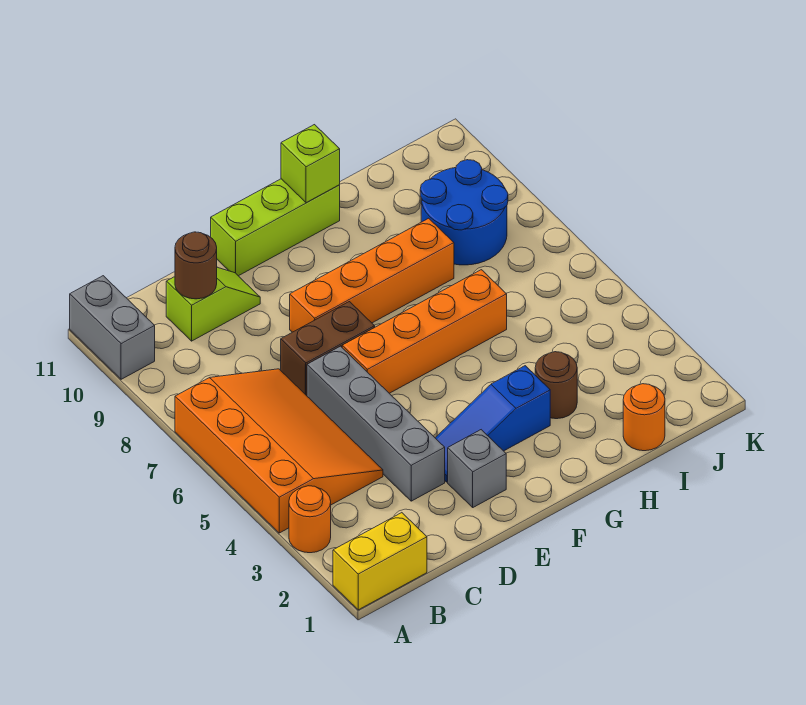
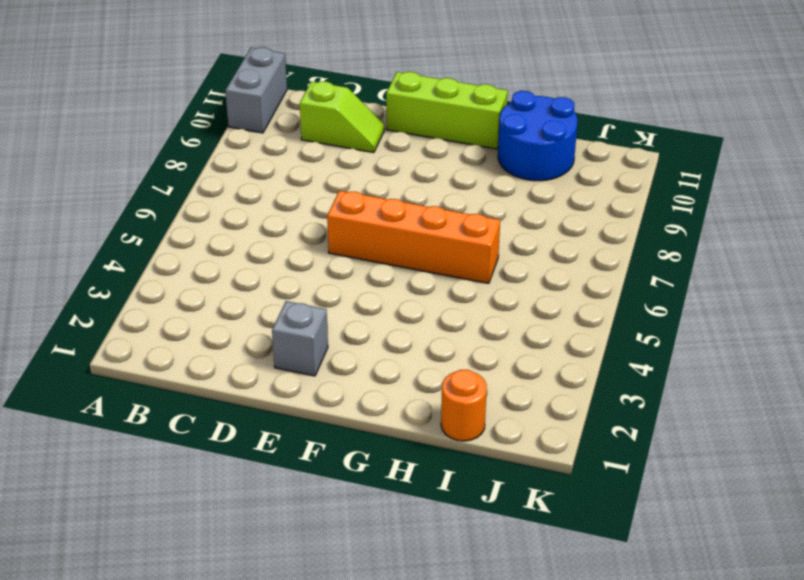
blue round brick H10:I11 level 1 -> blue round brick I8:J9 level 1
none -> yellow brick A1:B1 level 1
none -> orange round brick A3 level 1
none -> orange slope A4:C7 level 1 top A

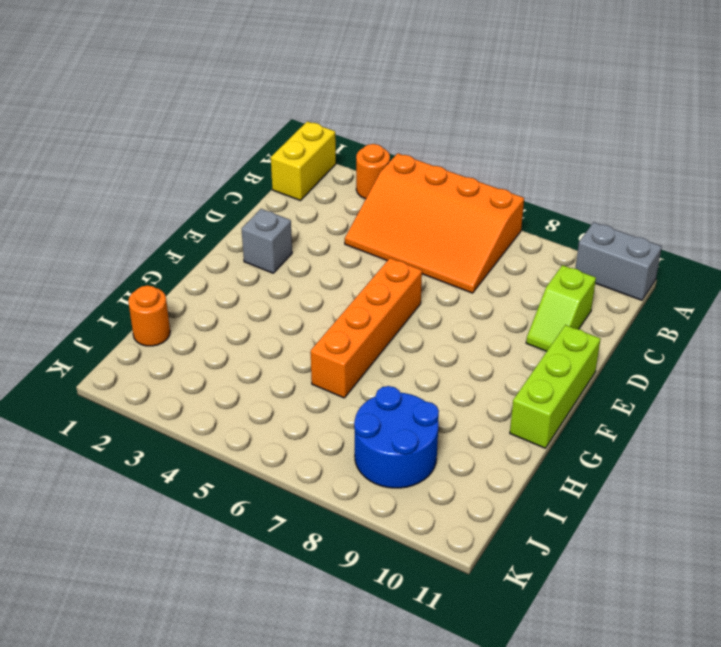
none -> grey brick D3:D6 level 1
none -> brown brick D7:E7 level 1
none -> blue slope E3:G3 level 1 top G

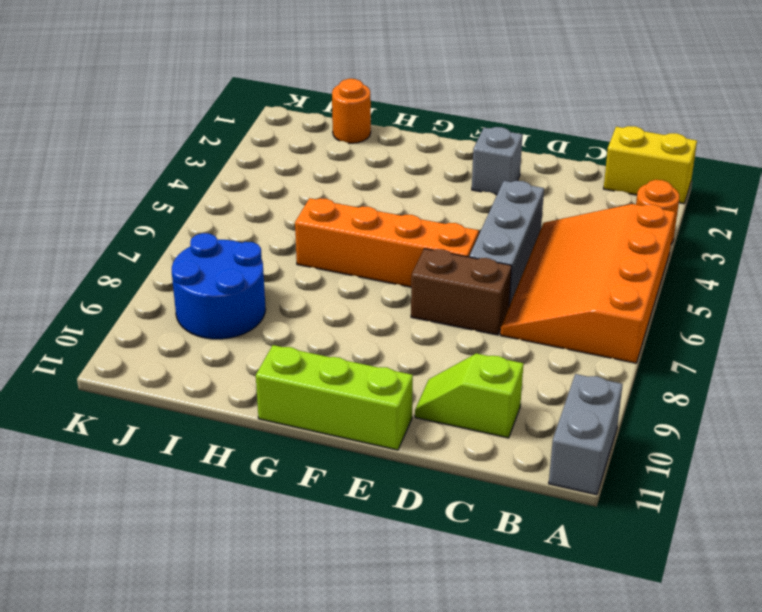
grey brick D4:D6 level 1 -> grey brick D3:D6 level 1
none -> blue slope E3:G3 level 1 top G
none -> orange brick E8:H8 level 1
none -> brown round brick H3 level 1

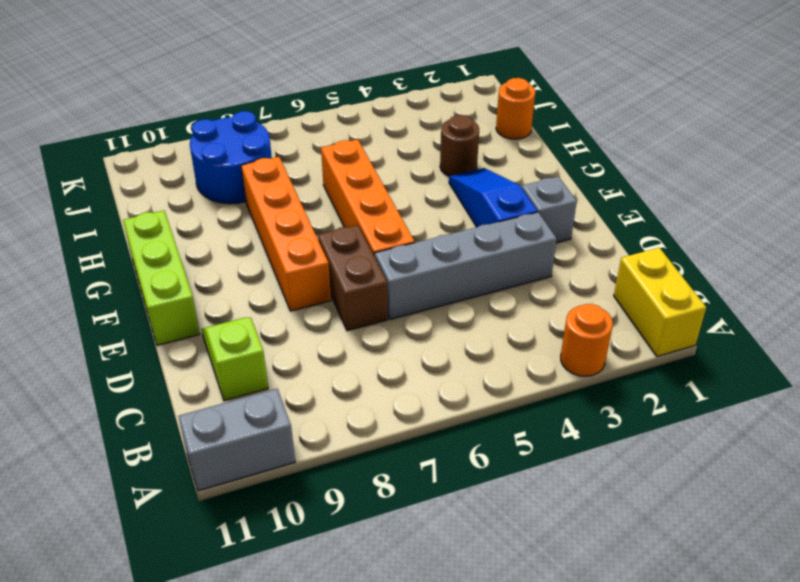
blue slope E3:G3 level 1 top E -> blue slope E3:G3 level 1 top G
none -> orange slope A4:C7 level 1 top A
none -> brown round brick C10 level 2
none -> lime brick G11 level 2

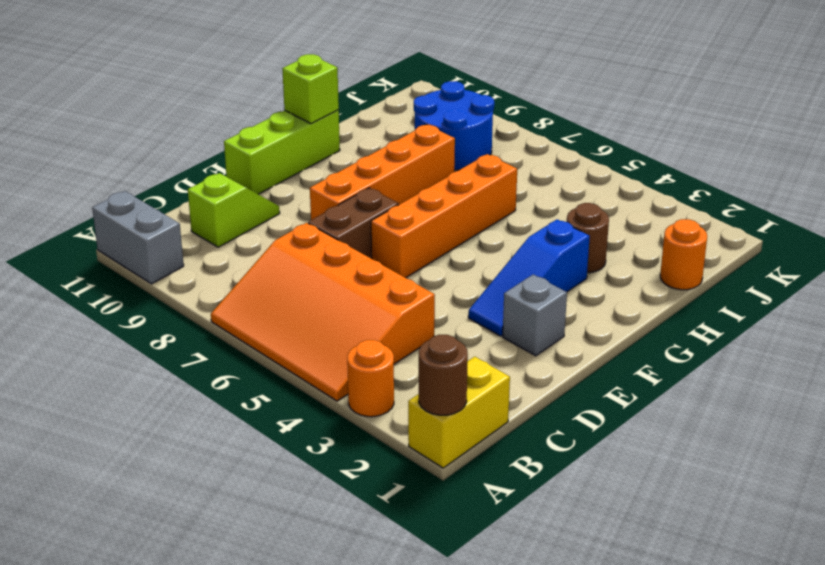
brown round brick A1 level 2 -> brown round brick C10 level 2
orange slope A4:C7 level 1 top C -> orange slope A4:C7 level 1 top A
none -> grey brick D3:D6 level 1

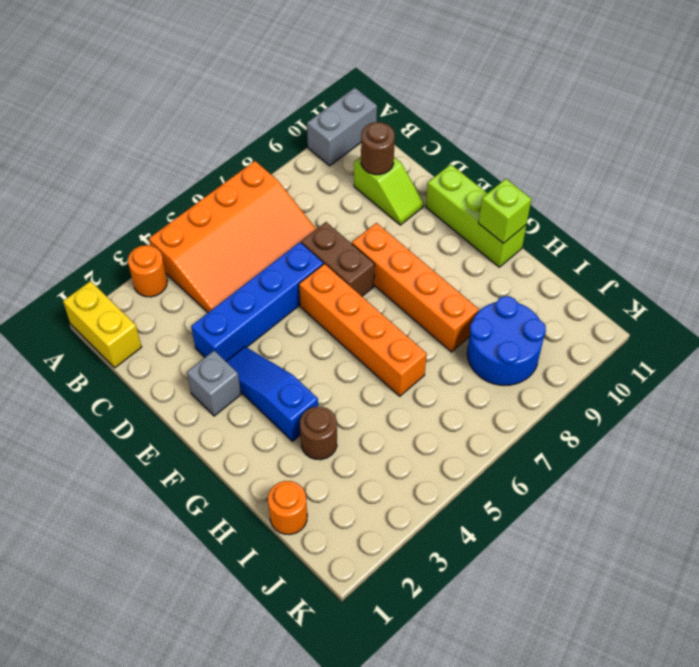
blue brick D3:D6 level 1 -> grey brick D3:D6 level 1

